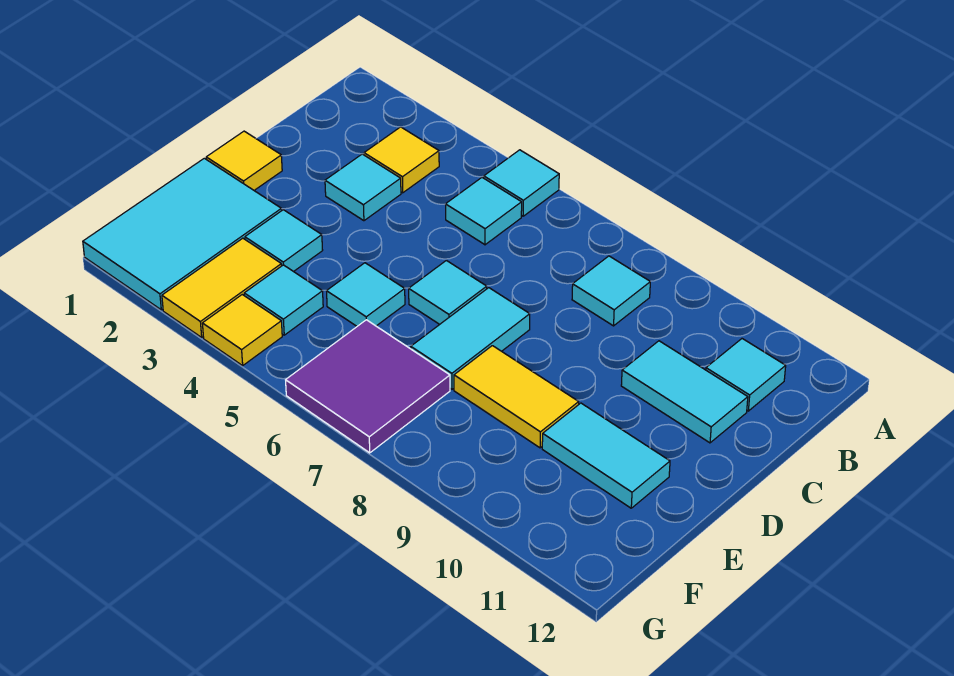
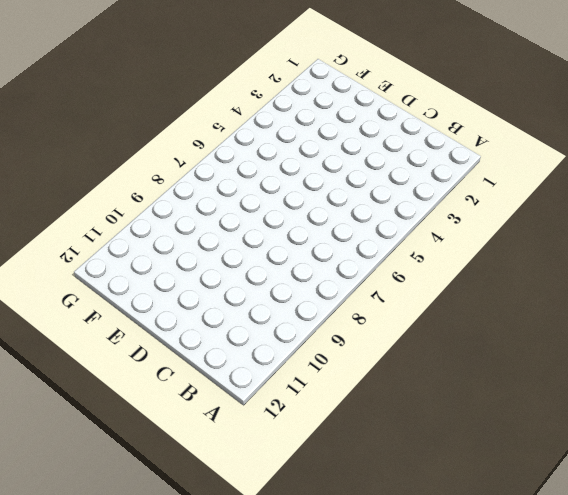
none -> cyan tile A5 level 1
none -> yellow tile B3 level 1
none -> cyan tile B5 level 1

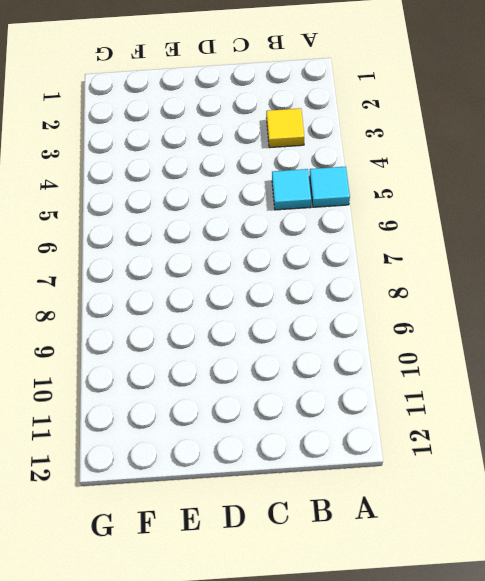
none -> cyan tile B8 level 1
none -> cyan tile B11 level 1
none -> cyan tile C3 level 1

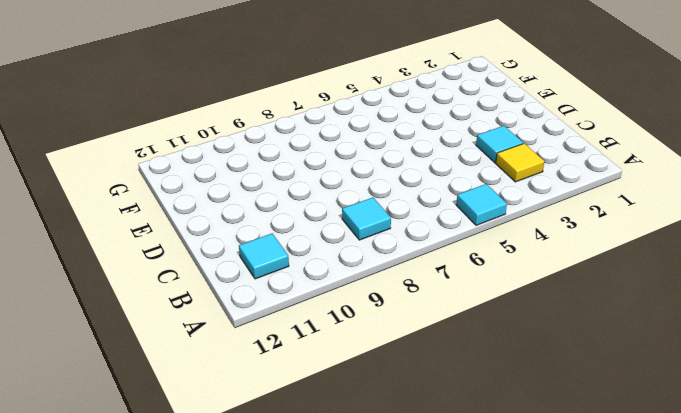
none -> cyan tile B5 level 1
none -> cyan tile C10:C11 level 1
none -> yellow tile D1 level 1

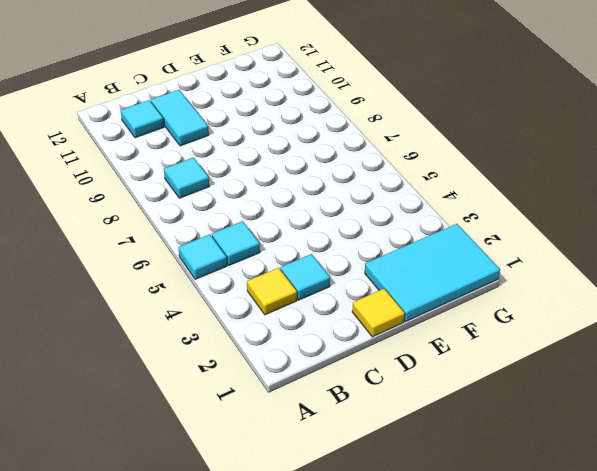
none -> cyan tile D6 level 1
none -> cyan tile D7:E7 level 1
none -> cyan tile E3 level 1

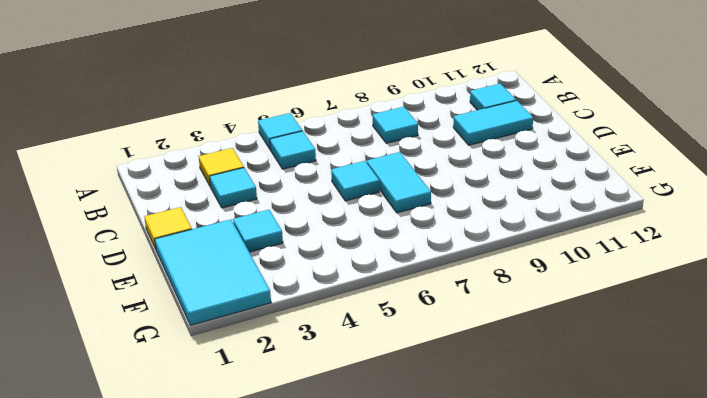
none -> cyan tile E5 level 1
none -> yellow tile E8:E9 level 1
none -> cyan tile E10:E11 level 1

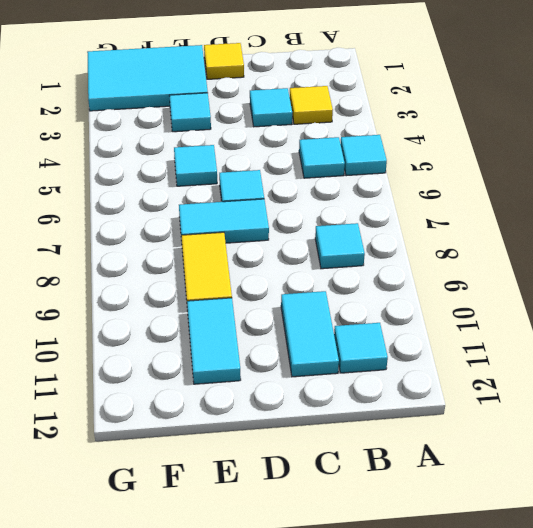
none -> yellow tile F3:G3 level 1
none -> cyan tile F4 level 1
none -> purple tile F6:G7 level 1

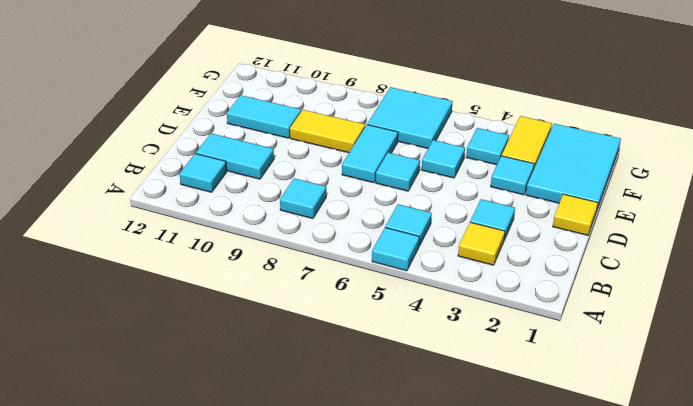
cyan tile F6:G7 level 1 -> purple tile F6:G7 level 1
none -> yellow tile G4 level 1

